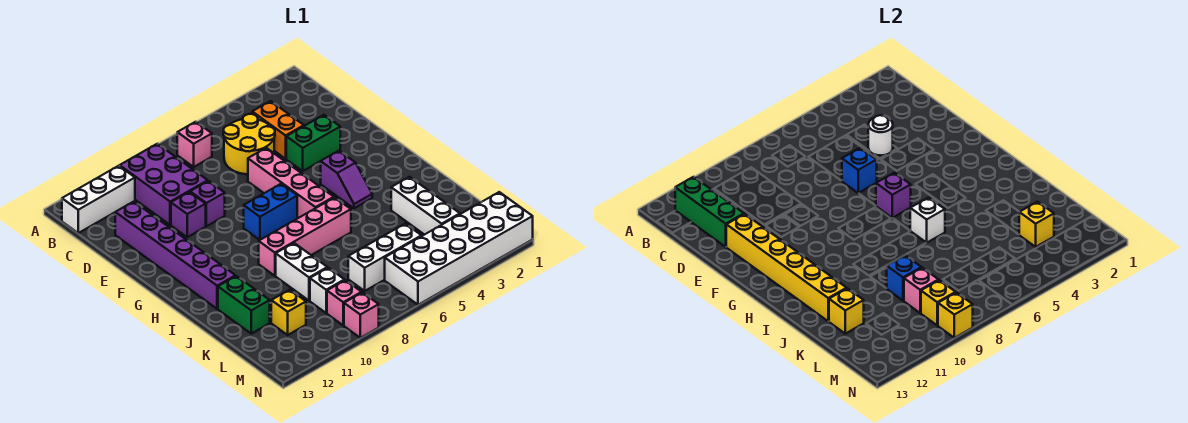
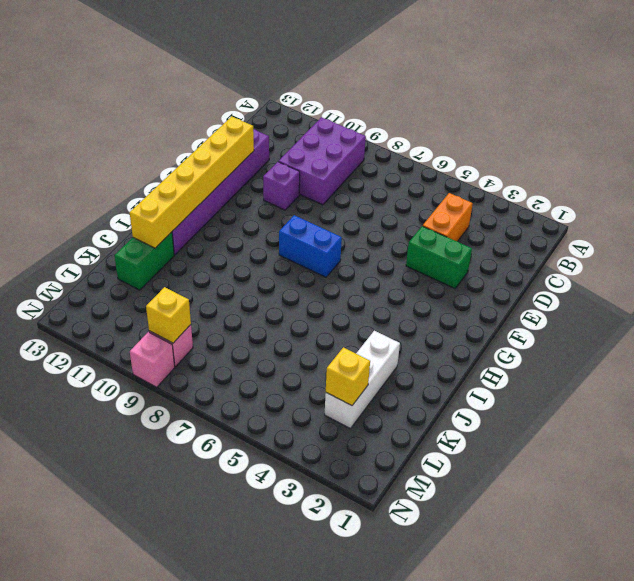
none -> pink brick B7 level 1
none -> white brick B11:B13 level 1
none -> yellow round brick C5:D6 level 1
none -> pink brick E6:H6 level 1

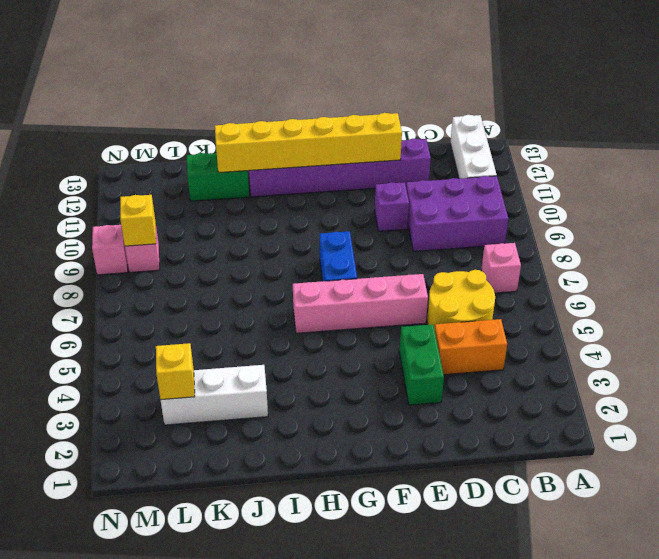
none -> purple brick E9 level 1
none -> purple slope G4:H4 level 1 top G
none -> pink brick I6:I9 level 1
none -> white brick J9:K9 level 1

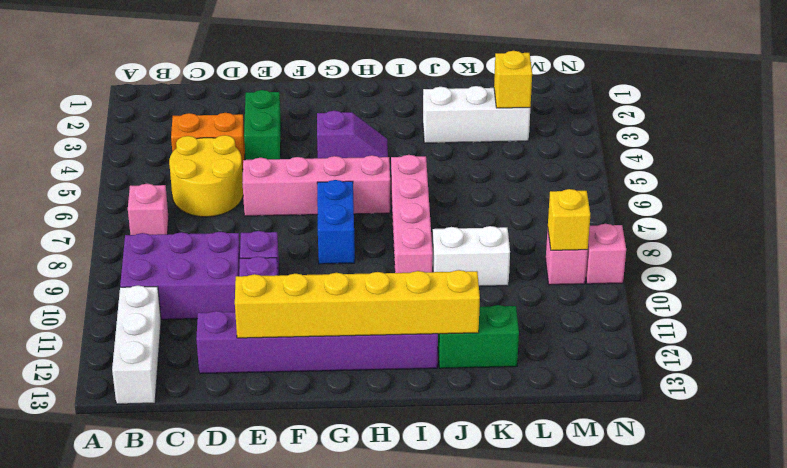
none -> white brick L5:L7 level 1
none -> white brick L9 level 1
none -> yellow brick L11 level 1
none -> white brick M1:N6 level 1

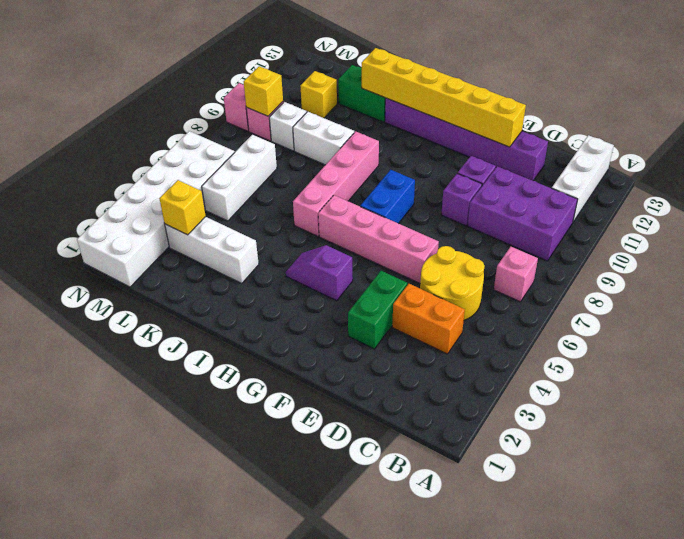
none -> green brick B12:D12 level 2
none -> white round brick D4 level 2
none -> blue brick E6 level 2
none -> purple brick G6 level 2

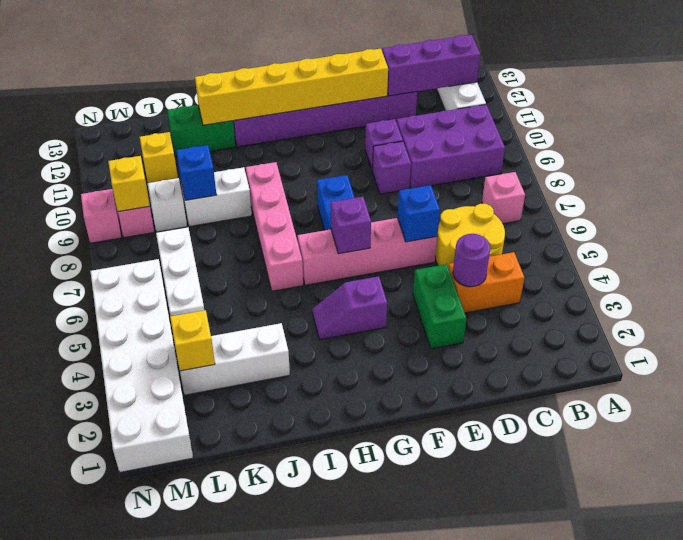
purple brick B12:D12 level 2 -> green brick B12:D12 level 2
purple round brick D4 level 2 -> white round brick D4 level 2
none -> white brick I6 level 2
none -> yellow brick K12 level 2
none -> pink brick L9 level 2
none -> yellow brick N9 level 2

